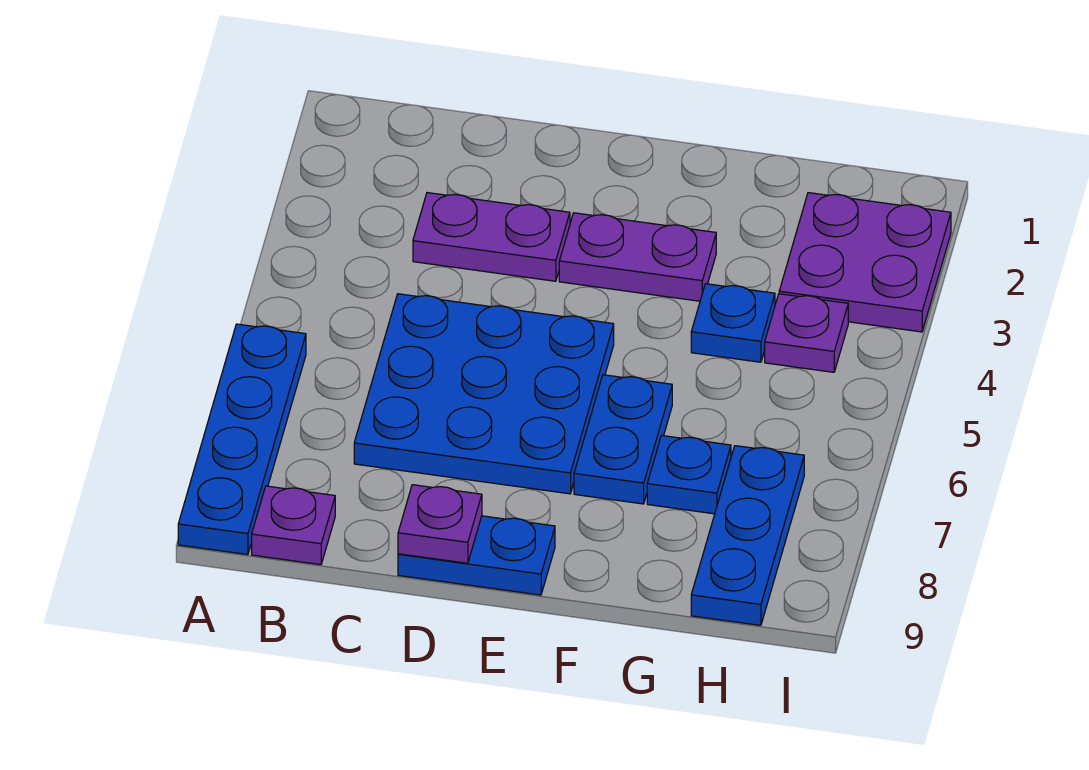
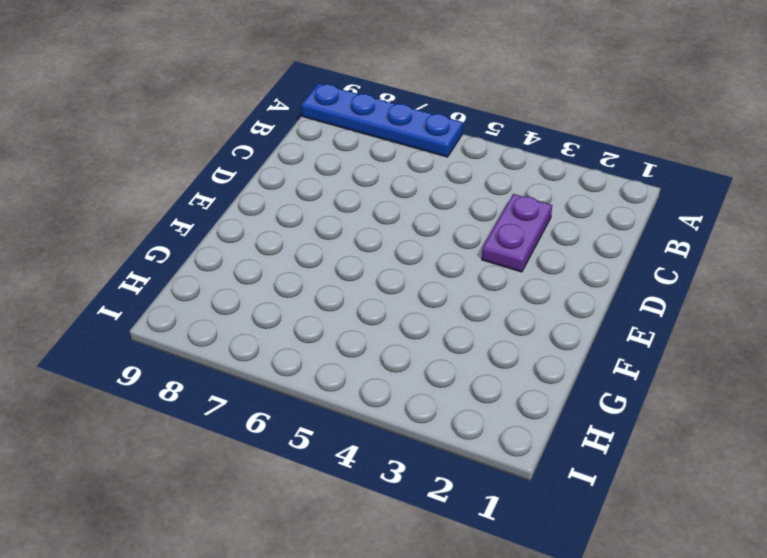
none -> purple plate B9 level 1
none -> blue plate C5:E7 level 1
none -> blue plate D9:E9 level 1

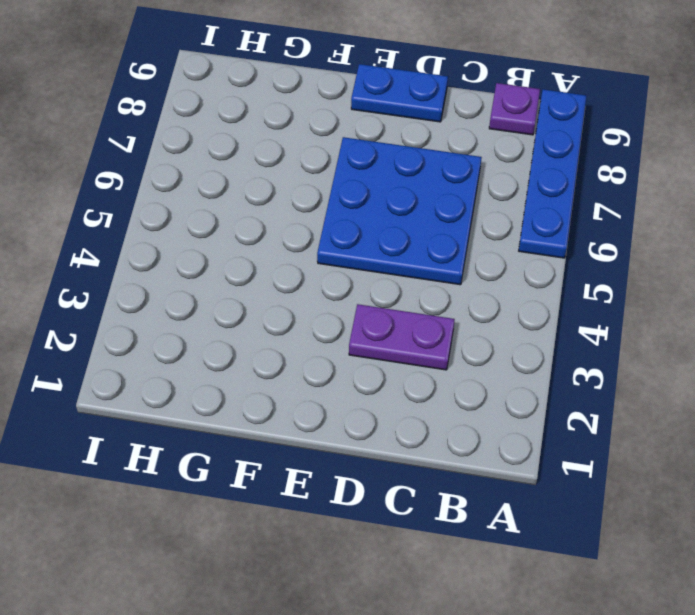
none -> purple plate E3:F3 level 1
none -> blue plate F6:F7 level 1
none -> blue plate G4 level 1

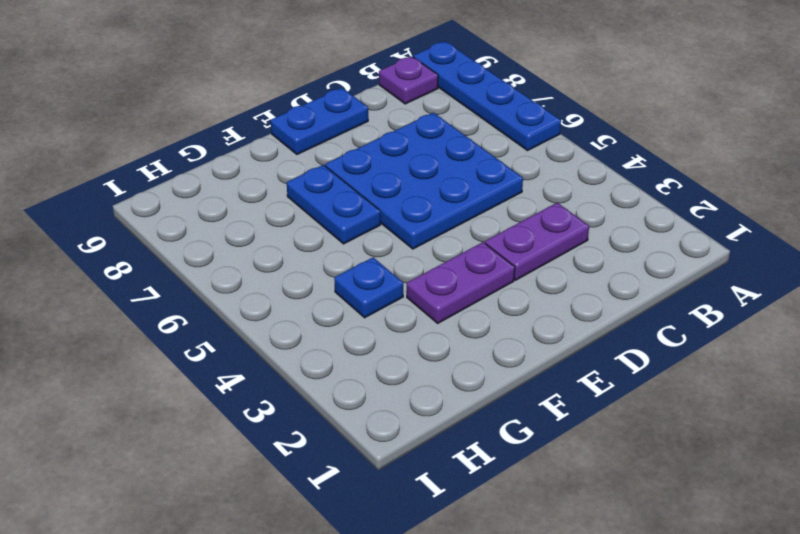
none -> blue plate G7 level 1
none -> purple plate H2:I3 level 1
none -> purple plate H4 level 1

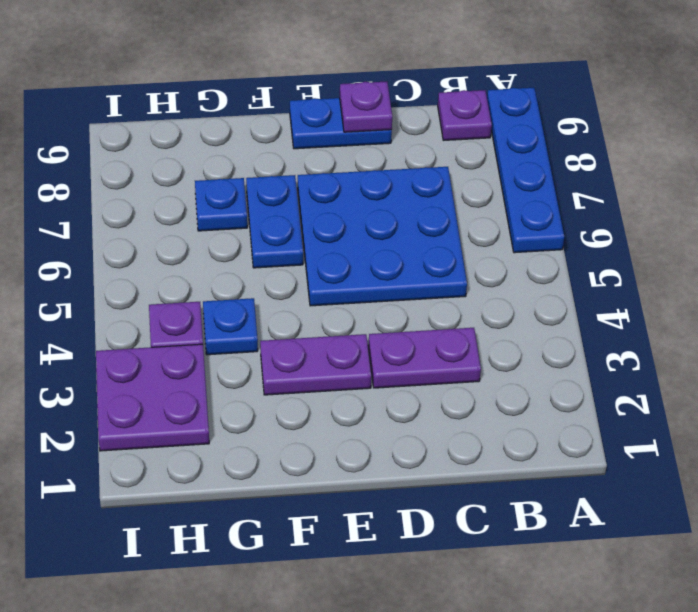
none -> blue plate H7:H9 level 1

